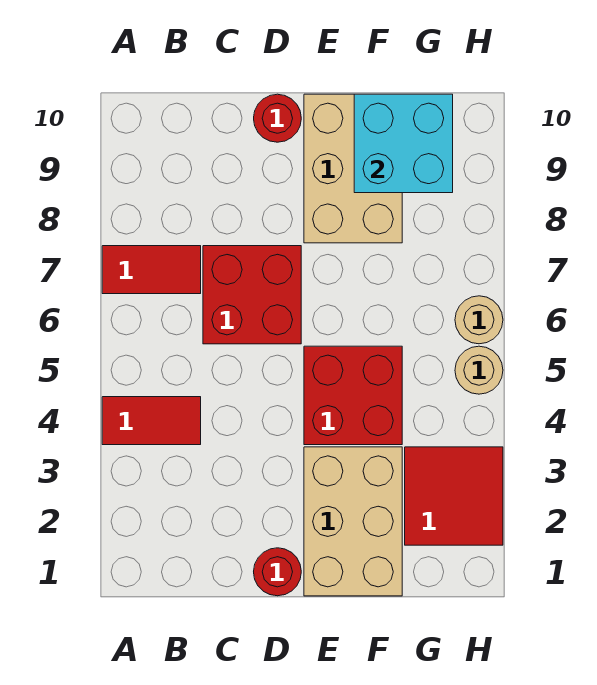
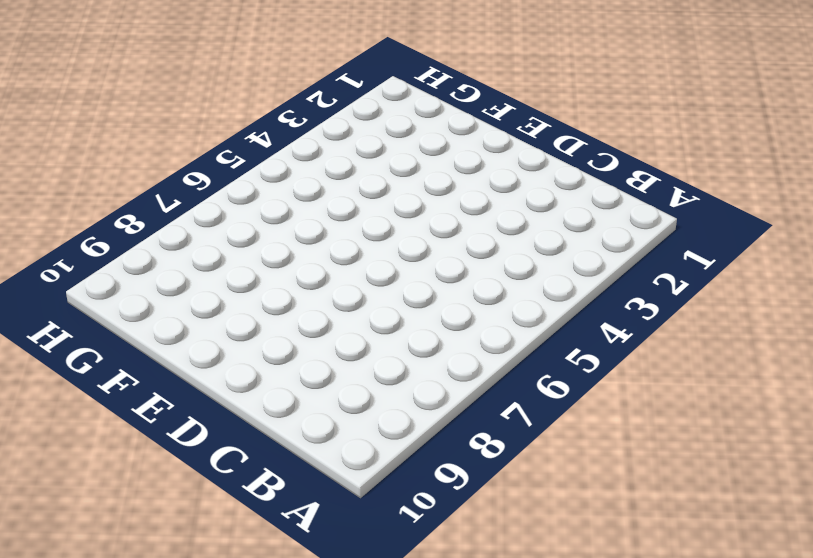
none -> red tile A4:B4 level 1
none -> red tile A7:B7 level 1
none -> red brick C6:D7 level 1

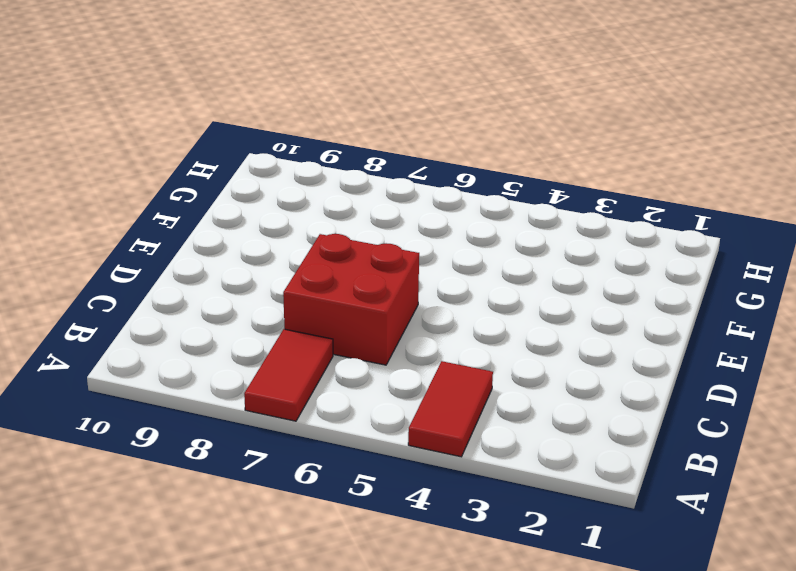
none -> red round brick D1 level 1
none -> red round brick D10 level 1
none -> tan brick E1:F3 level 1

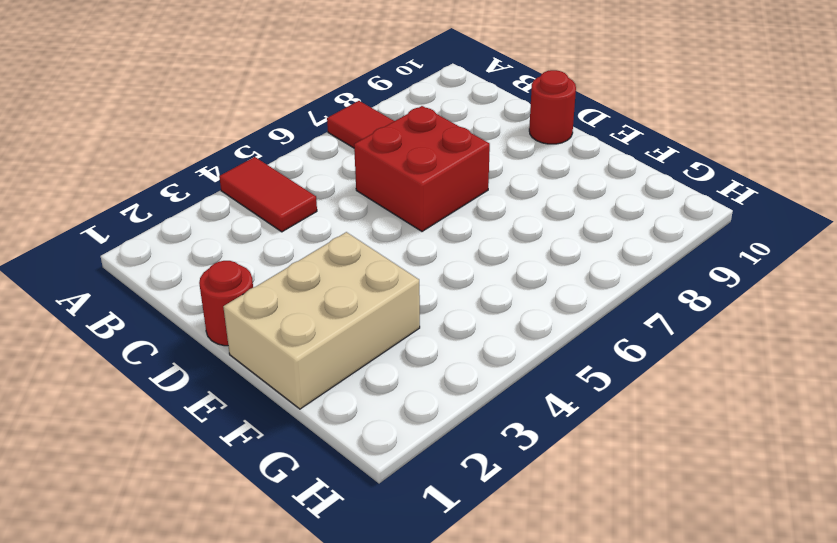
none -> red brick E4:F5 level 1
none -> tan brick E8:F10 level 1
none -> red tile G2:H3 level 1

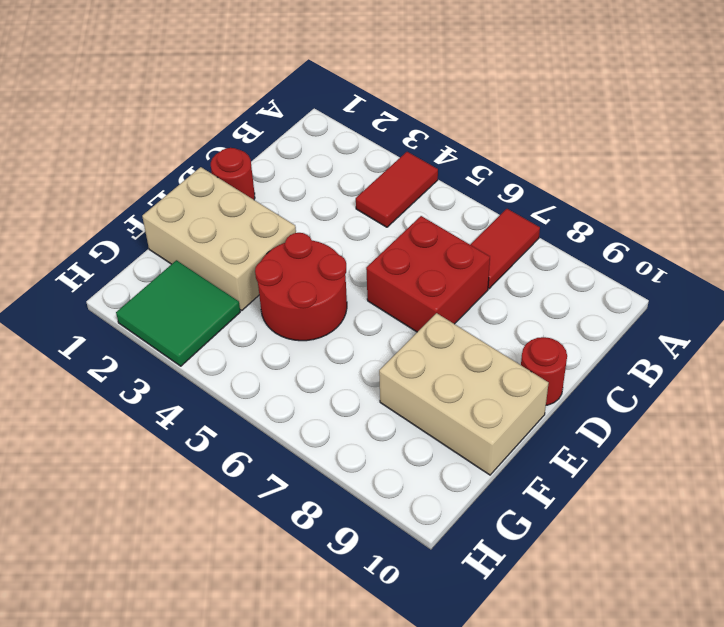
red round brick E4:F5 level 1 -> red brick E4:F5 level 1
green tile G2:H3 level 1 -> red tile G2:H3 level 1
none -> tan round brick H5 level 1
none -> tan round brick H6 level 1
none -> cyan brick F9:G10 level 2

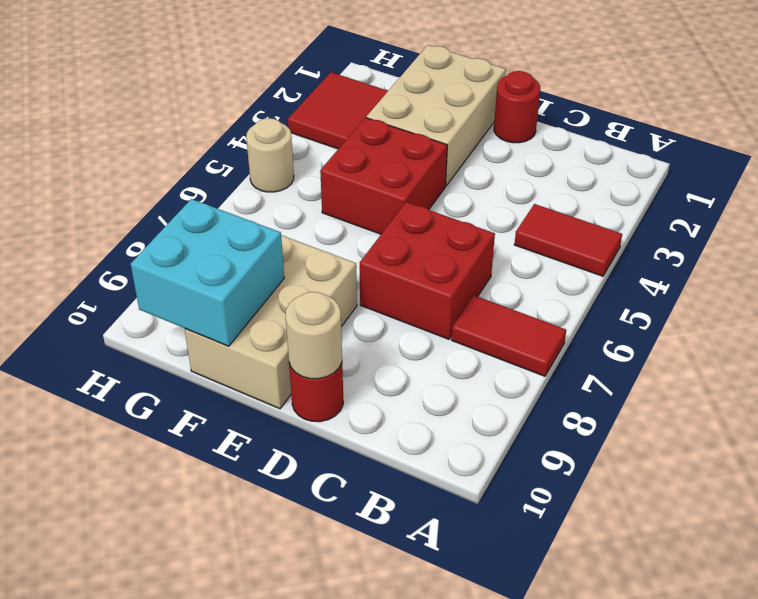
tan round brick D10 level 2 -> tan round brick H6 level 1

